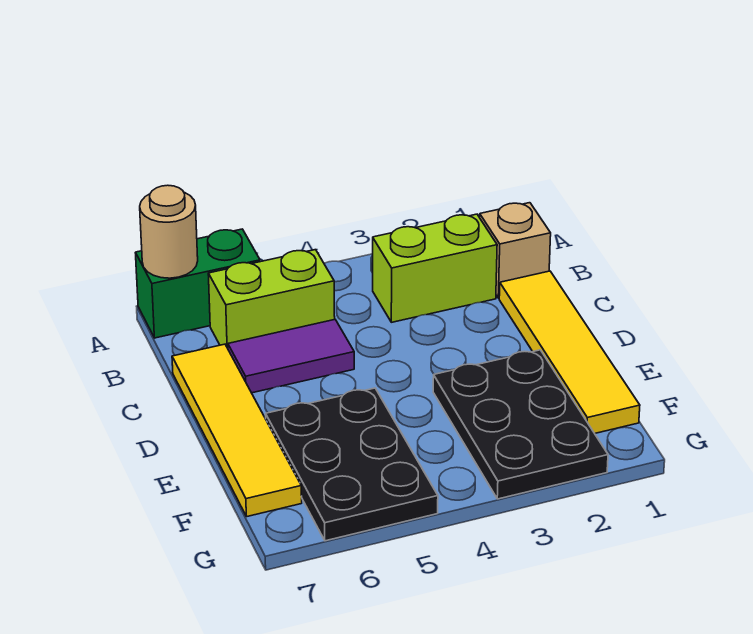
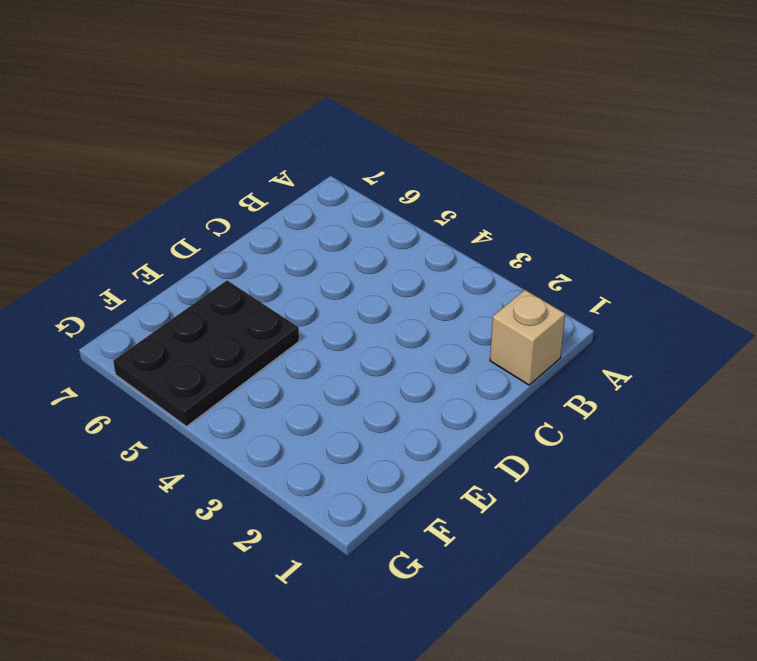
none -> green brick A6:A7 level 1
none -> lime brick B2:B3 level 1

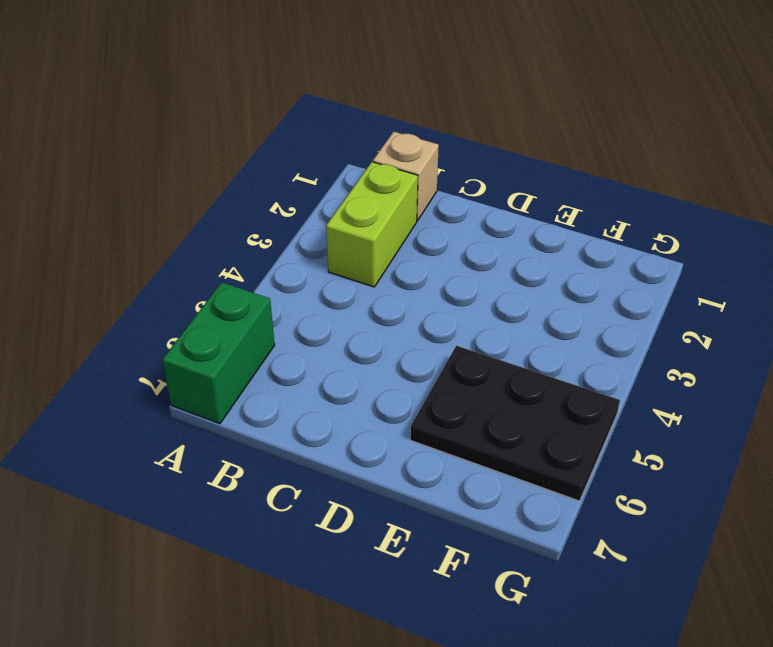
none -> lime brick B5:B6 level 1
none -> yellow tile C1:F1 level 1

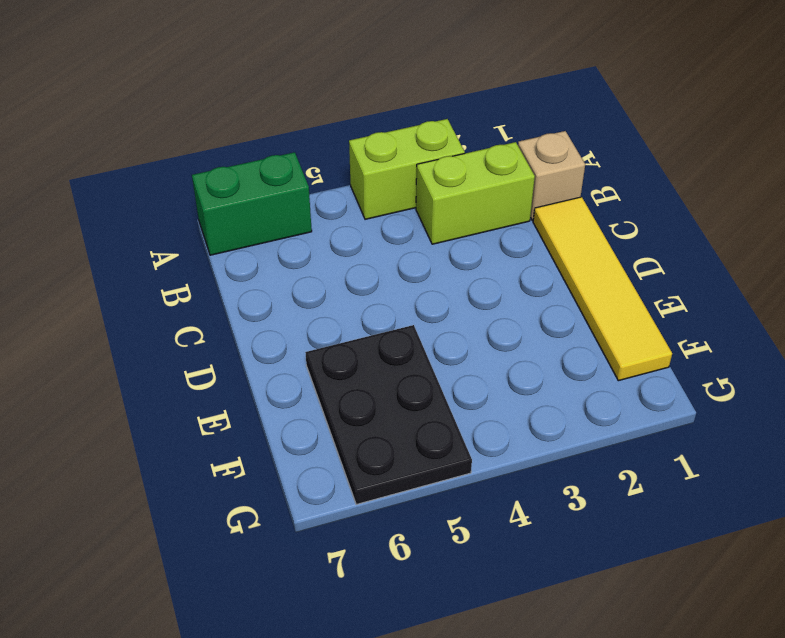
lime brick A3:A4 level 1 -> lime brick B5:B6 level 1
none -> purple tile C5:C6 level 1
none -> yellow tile C7:F7 level 1

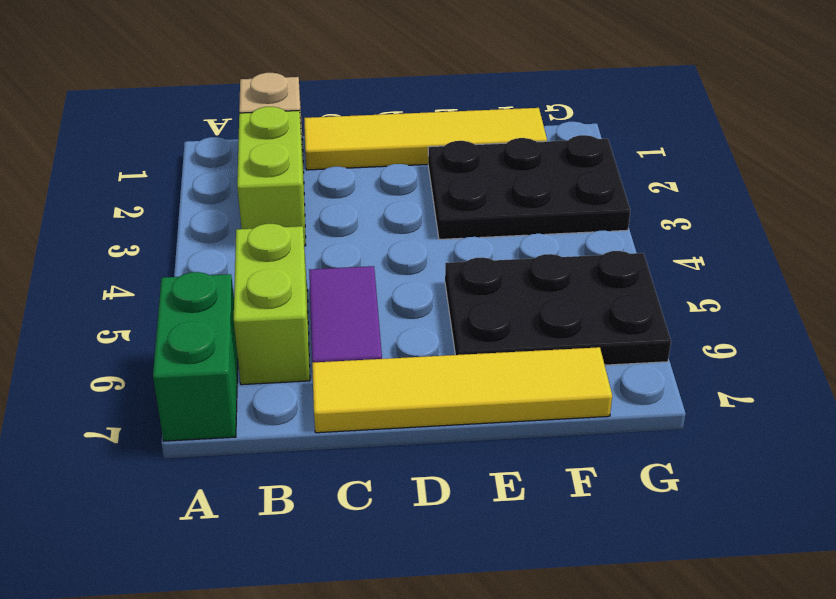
none -> tan round brick A7 level 2

